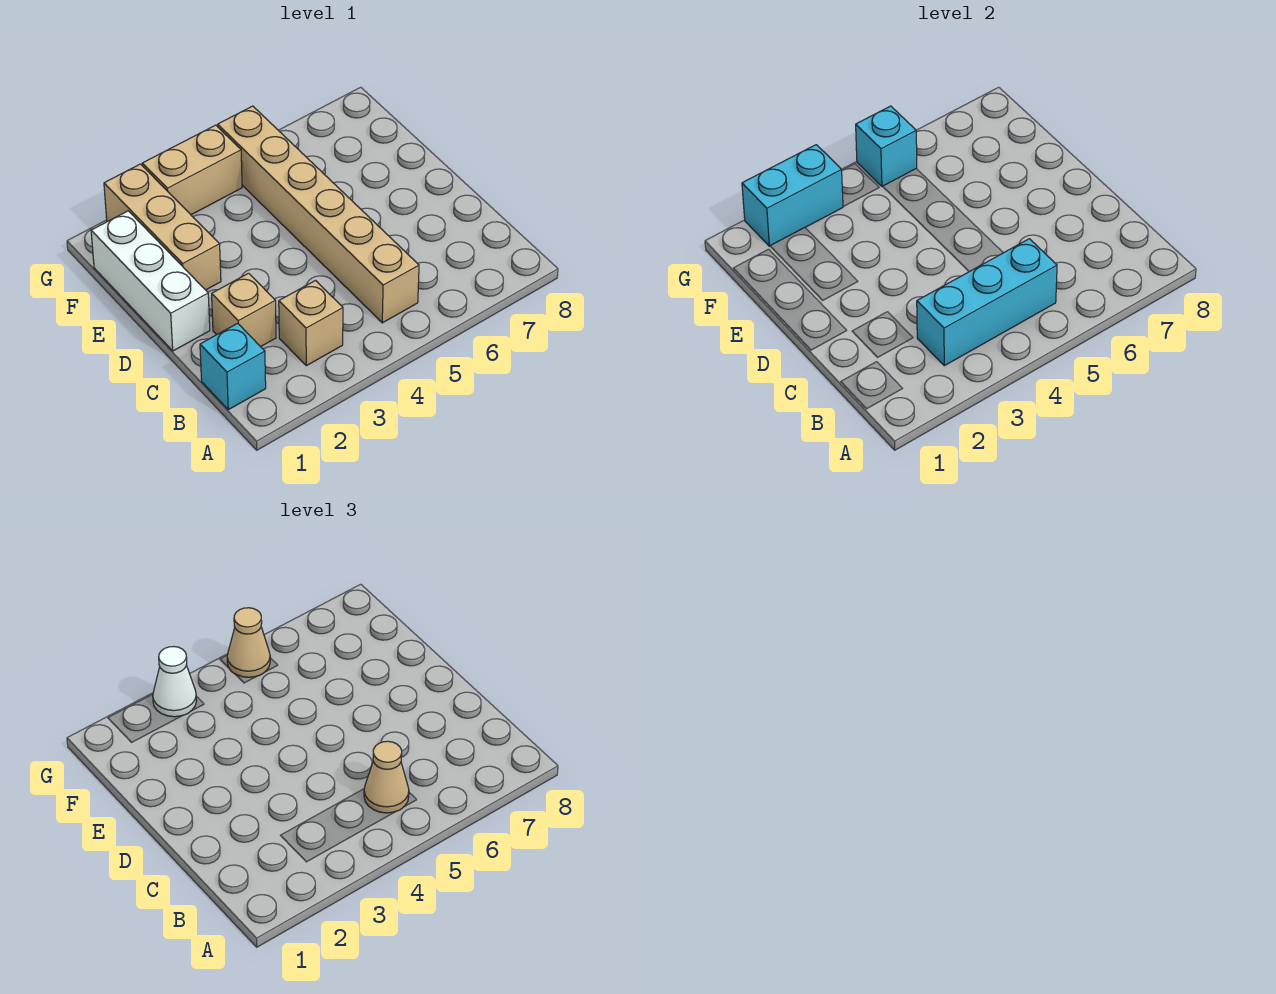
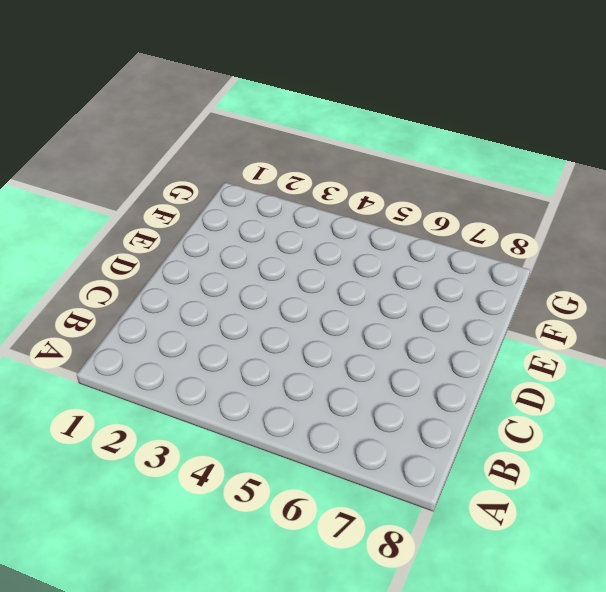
none -> cyan brick B1 level 1
none -> tan brick B3 level 1
none -> tan brick B5:G5 level 1

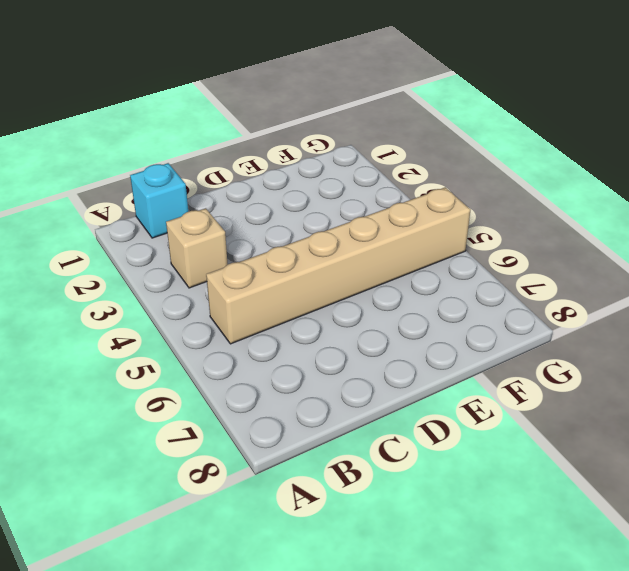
none -> tan brick C2 level 1
none -> white brick D1:F1 level 1
none -> tan brick E2:G2 level 1

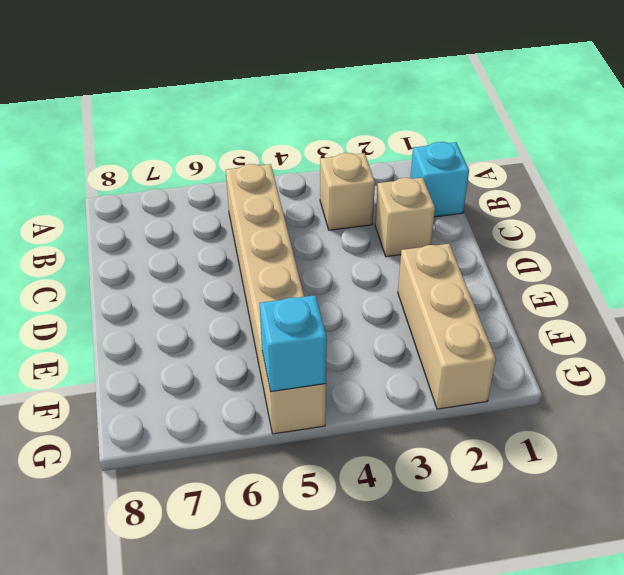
none -> white brick D1:F1 level 1
none -> tan brick G3:G4 level 1
none -> cyan brick B3:B5 level 2

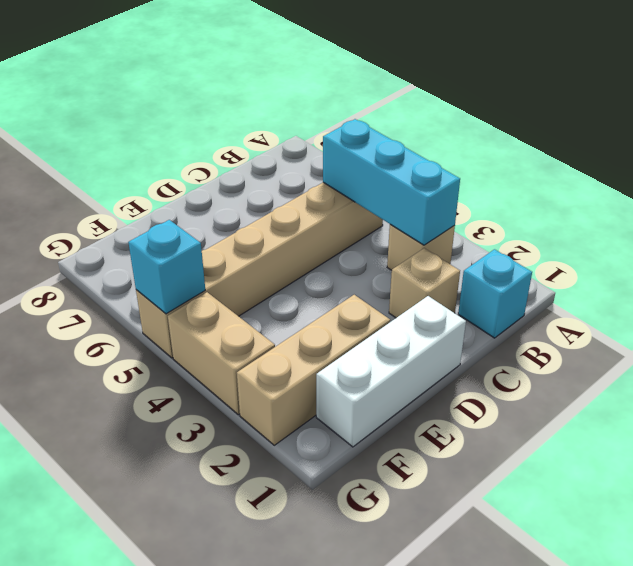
none -> cyan brick G2:G3 level 2
none -> tan cone B5 level 3
none -> white cone G3 level 3

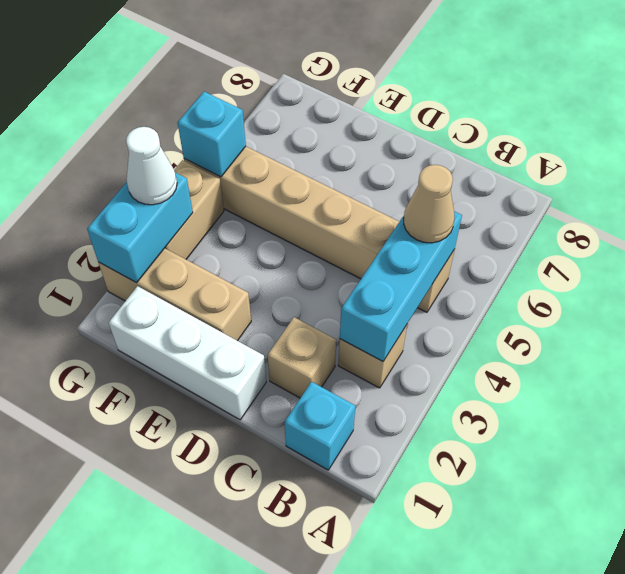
none -> tan cone G5 level 3

